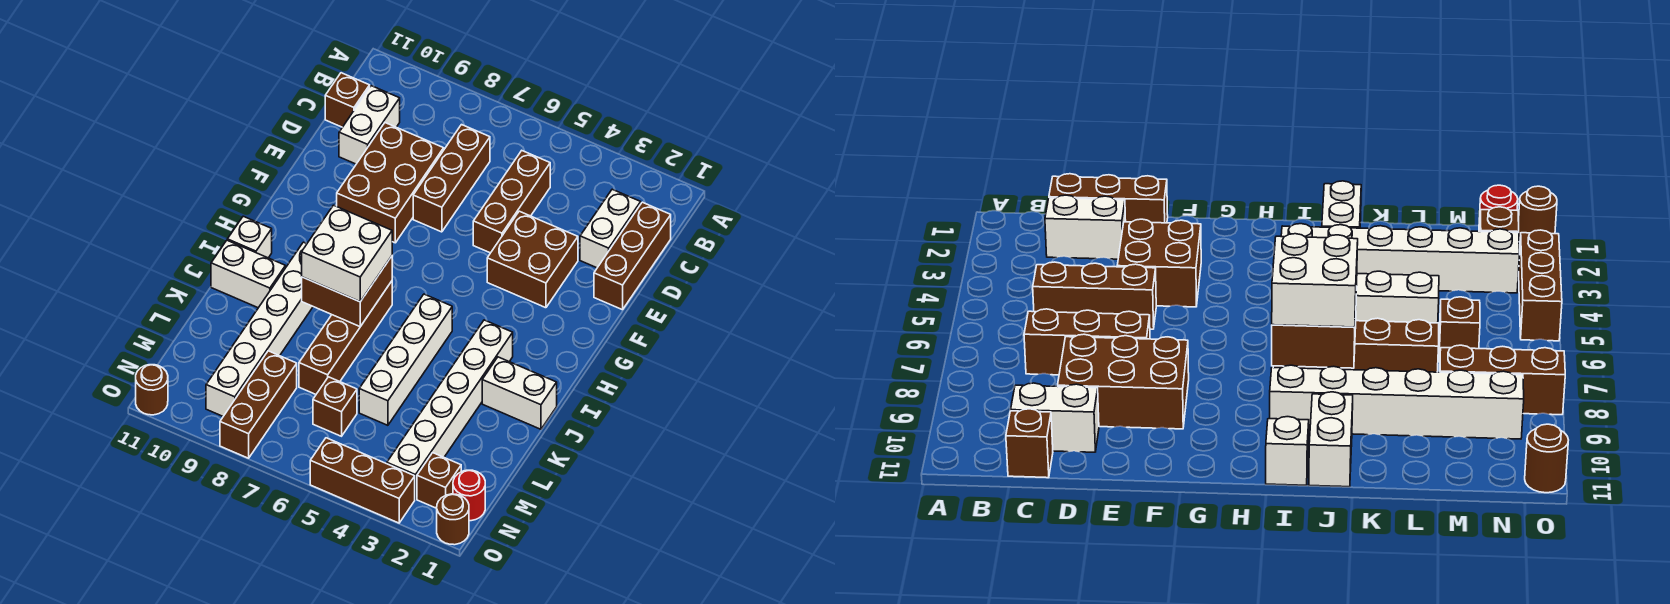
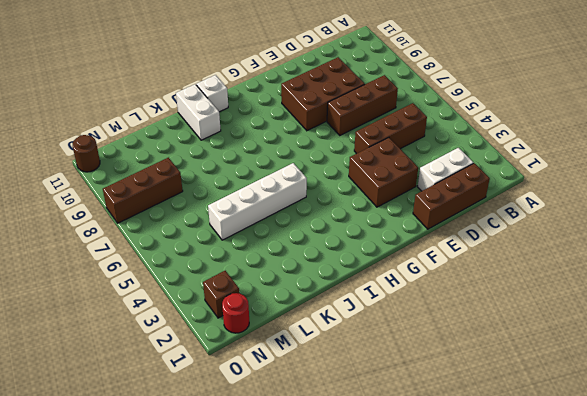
none -> white brick C10:D10 level 1
none -> brown brick C11 level 1
none -> white brick I3:N3 level 1

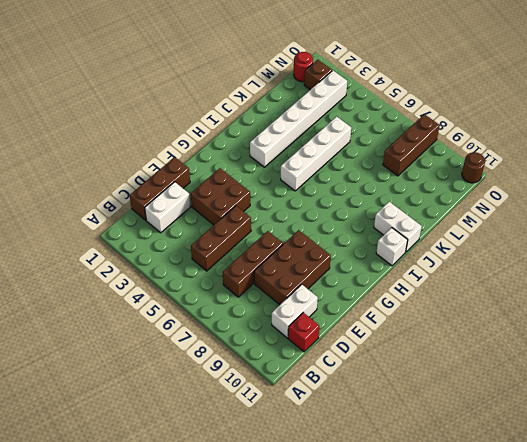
red brick C11 level 1 -> brown brick C11 level 1
none -> brown brick I7:L7 level 1
none -> white brick I9:N9 level 1
none -> white brick J1:J2 level 1

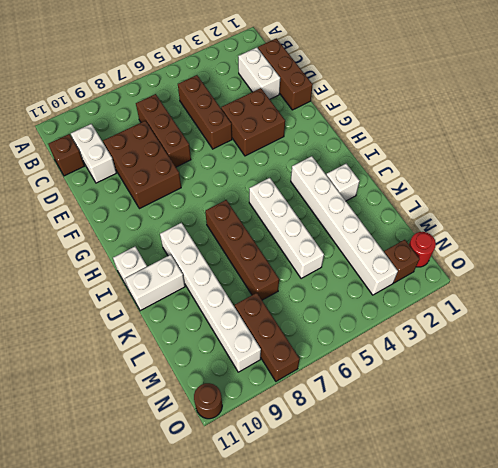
white brick J2 level 1 -> white brick J1:J2 level 1
none -> brown brick M6 level 1
none -> brown round brick O1 level 1
none -> brown brick O3:O5 level 1

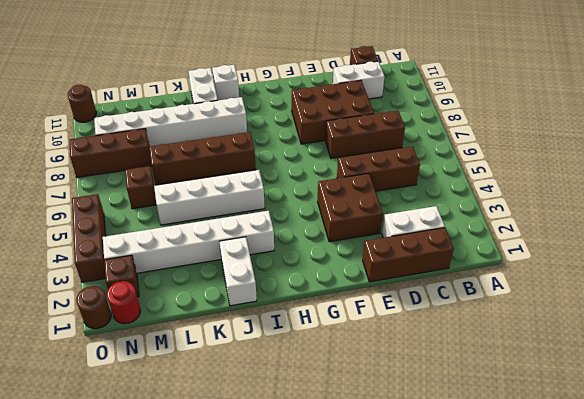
none -> brown brick I7:J8 level 2
none -> white brick I7:J8 level 3

